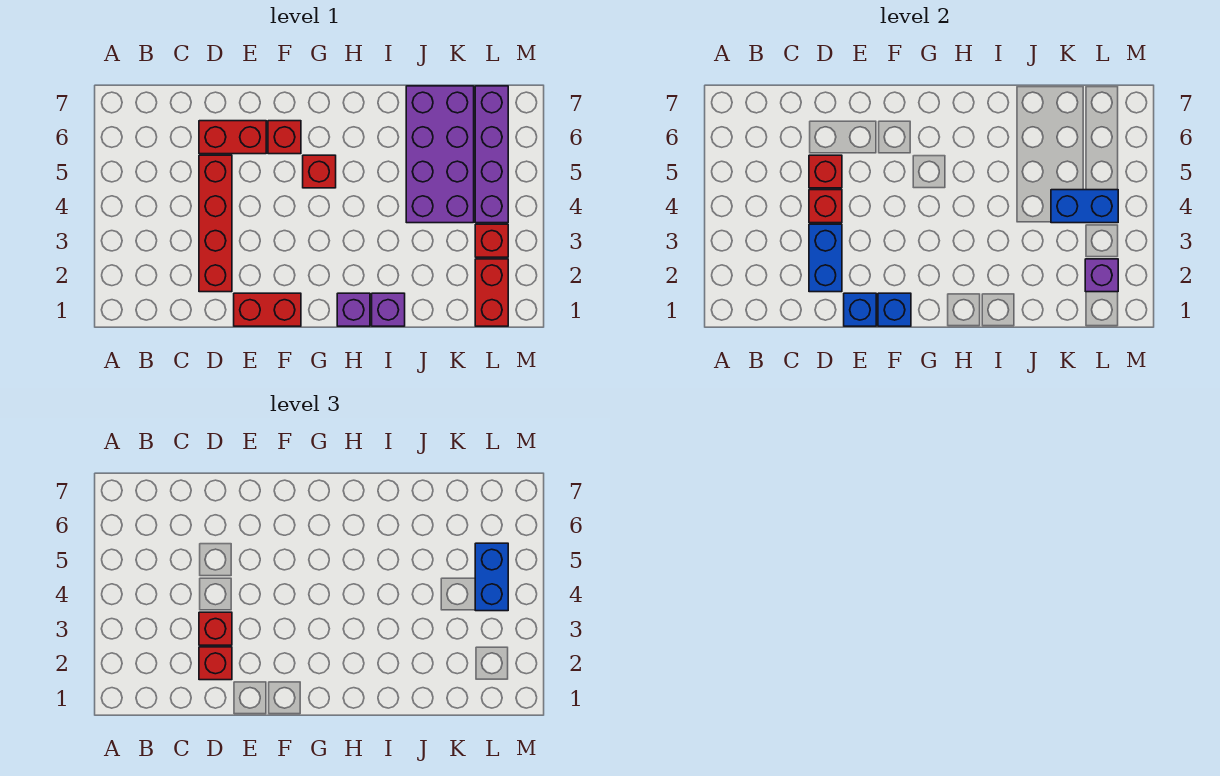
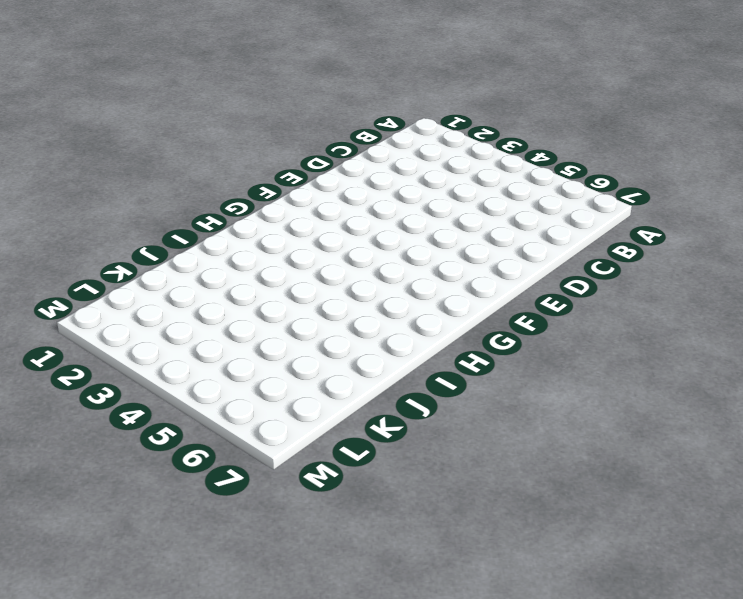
none -> red brick D2:D5 level 1
none -> red brick D6:E6 level 1
none -> red brick E1:F1 level 1

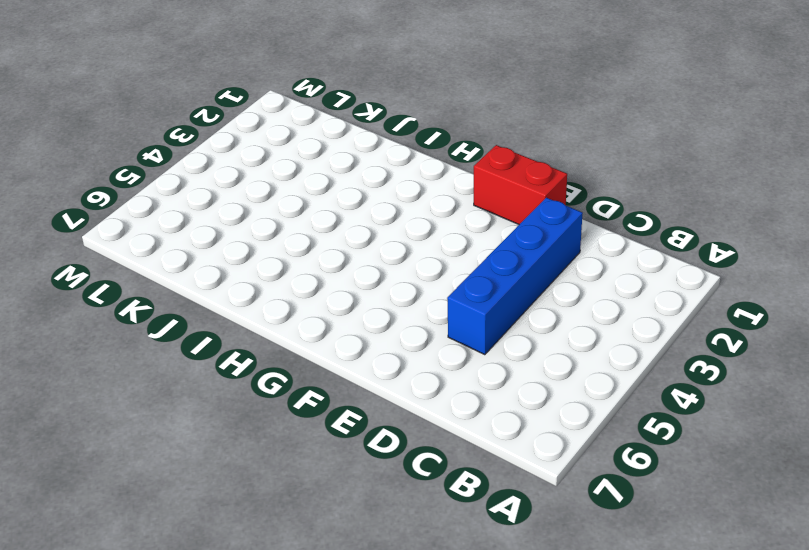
blue brick D2:D5 level 1 -> red brick D2:D5 level 1
none -> red brick D6:E6 level 1
none -> red brick F6 level 1
none -> red brick G5 level 1

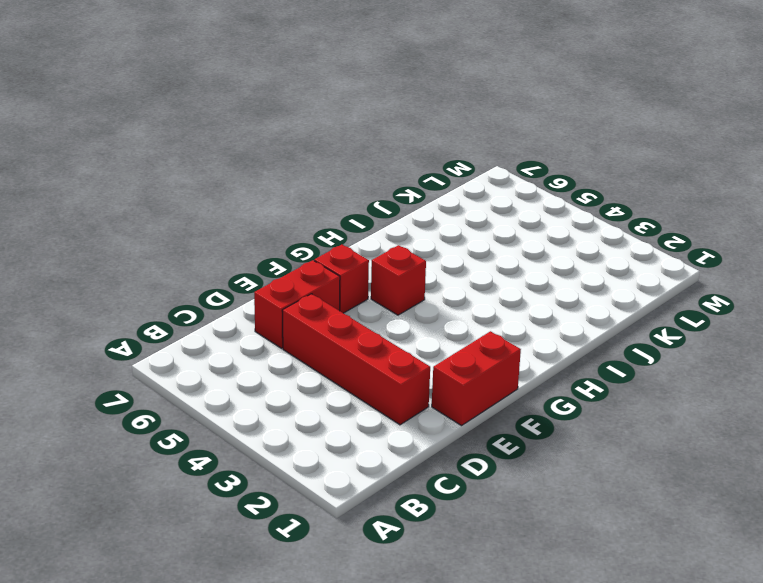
none -> purple brick H1 level 1
none -> purple brick I1 level 1
none -> purple brick J4:K7 level 1

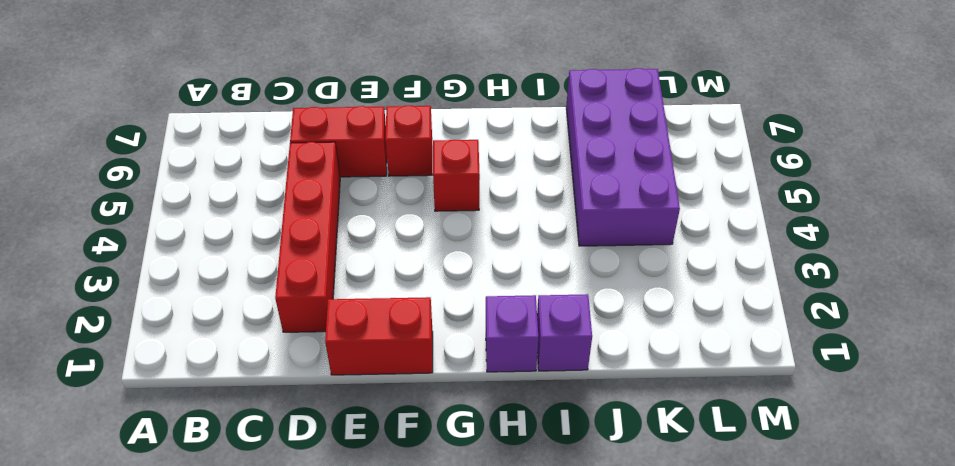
none -> red brick L1:L2 level 1
none -> red brick L3 level 1
none -> purple brick L4:L7 level 1

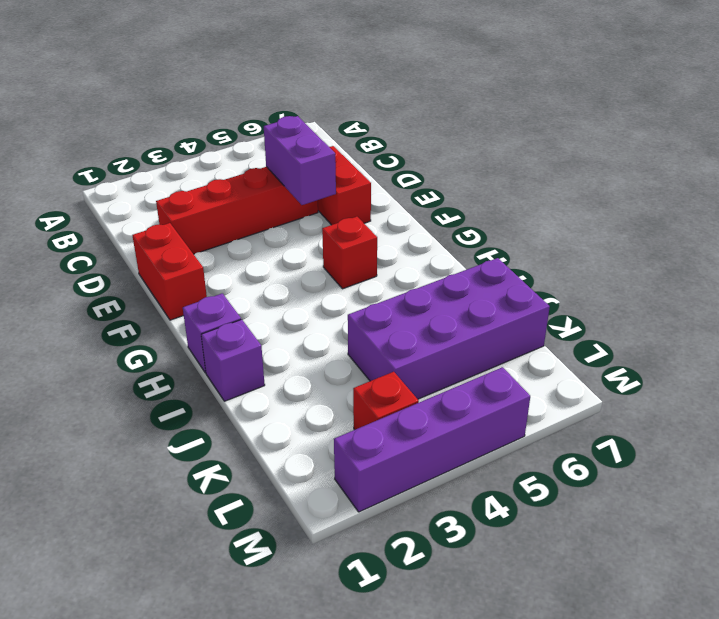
purple brick D5:E5 level 2 -> red brick D5 level 2
purple brick M2:M5 level 1 -> purple brick L4:L7 level 1
none -> red brick F6 level 1
none -> red brick L1:L2 level 1
none -> blue brick D2:D3 level 2

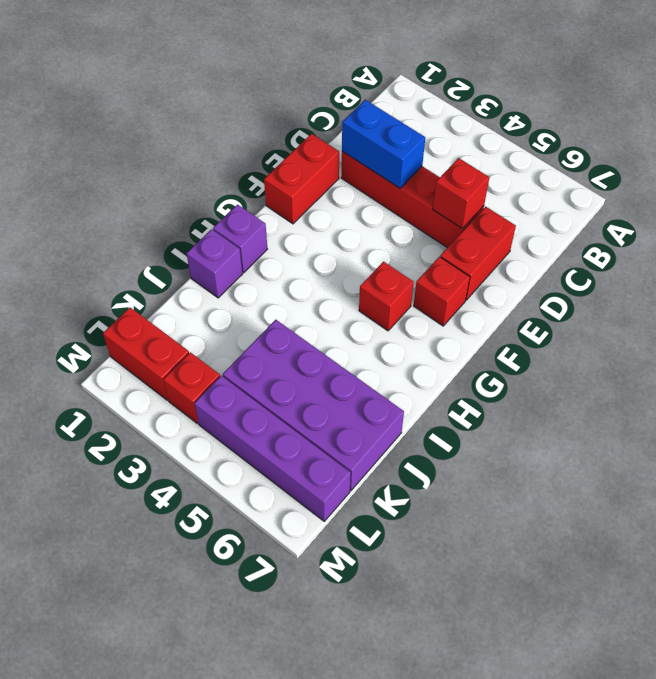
none -> red brick D4 level 2
none -> blue brick E1 level 2
none -> blue brick F1 level 2

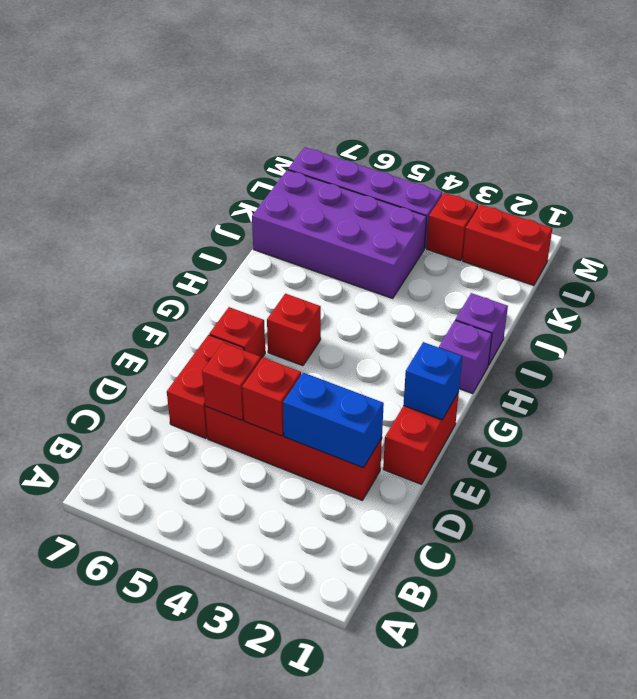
none -> blue brick E1 level 2
none -> blue brick K4:L4 level 2
none -> purple brick L2 level 2

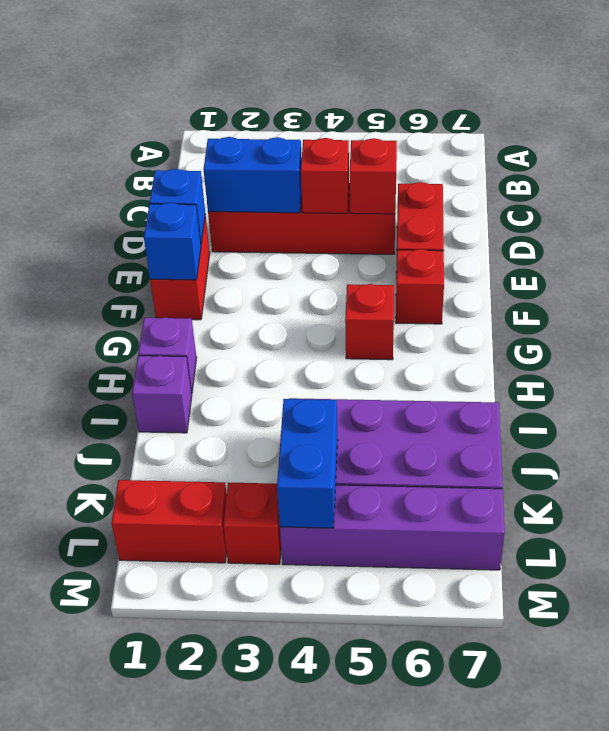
none -> purple brick L2 level 2
none -> red brick D2 level 3
none -> red brick D3 level 3

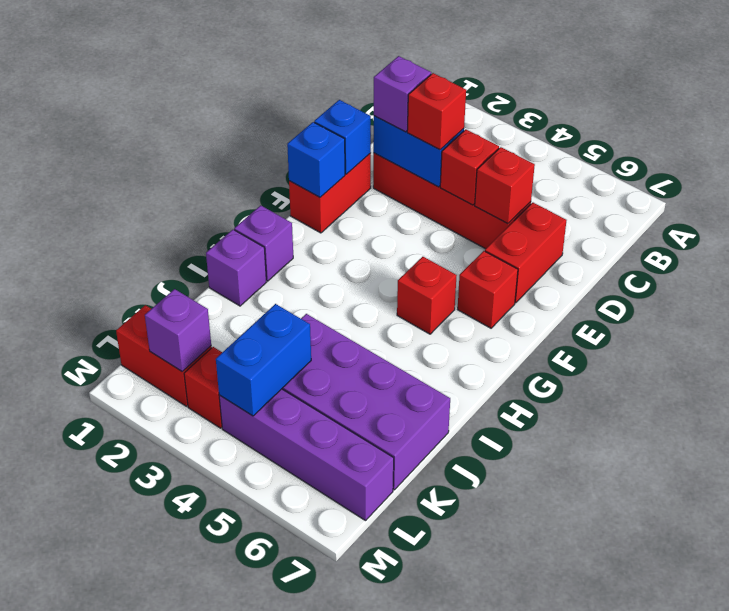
purple brick D2 level 3 -> red brick D2 level 3
none -> blue brick L4:L5 level 3

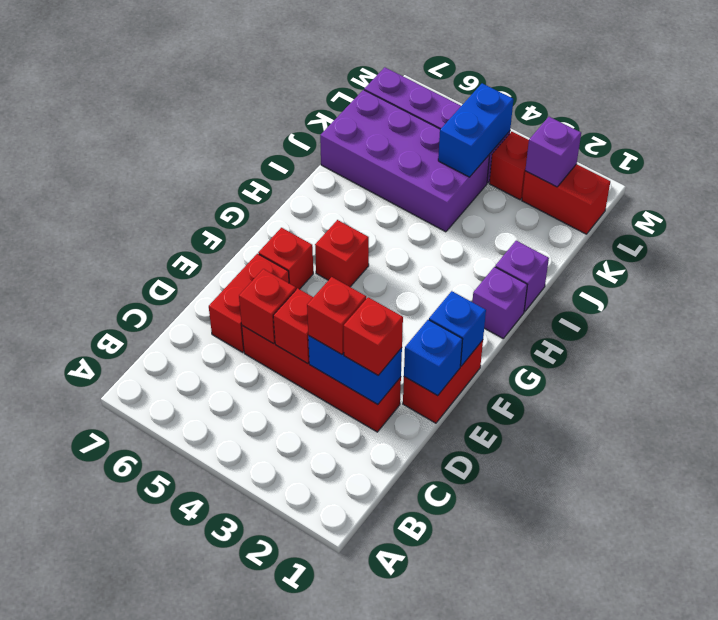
none -> blue brick L4:L5 level 3

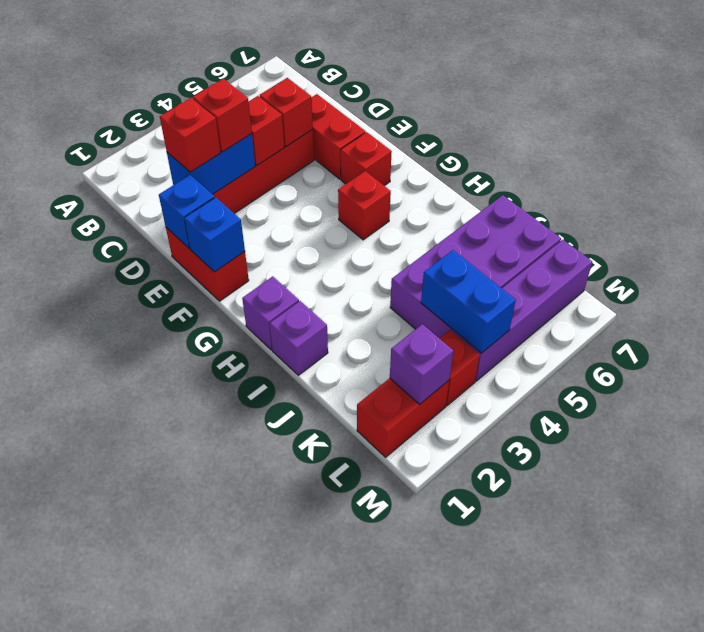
none -> blue brick L4:L5 level 3

